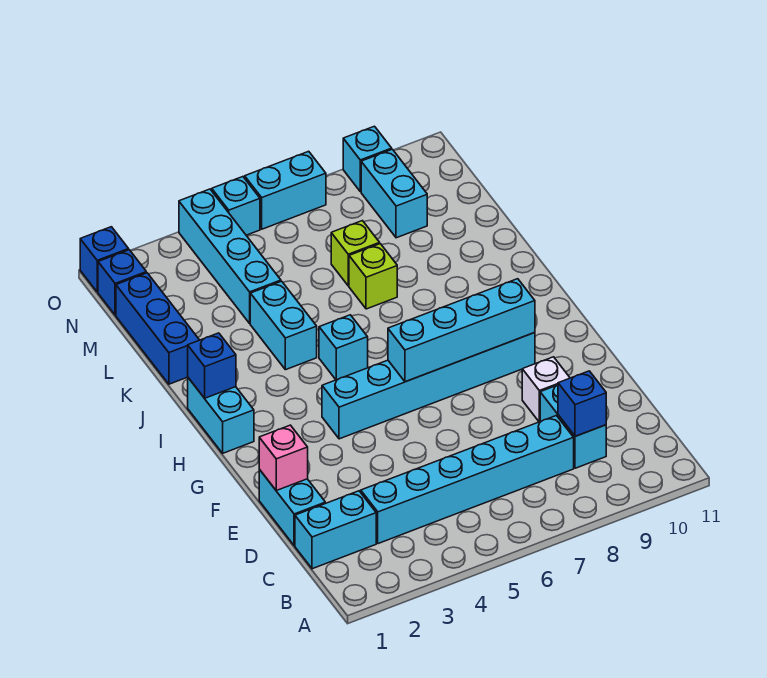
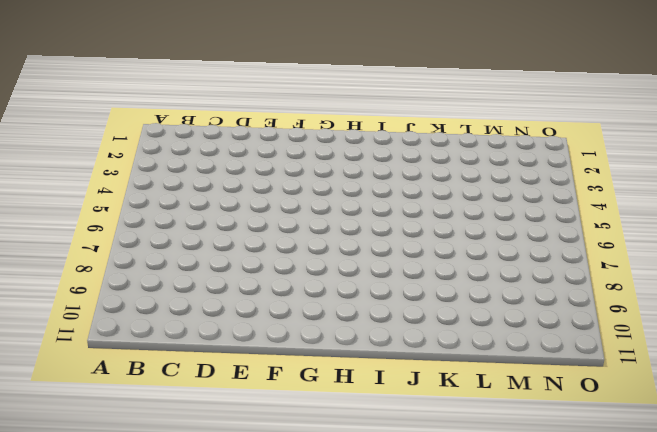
none -> cyan brick C1:C2 level 1
none -> cyan brick C3:C8 level 1
none -> cyan brick C9:D9 level 1

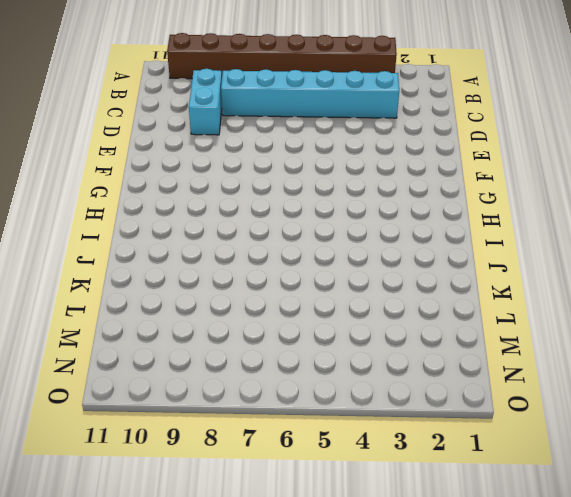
brown brick A3:A10 level 1 -> none
none -> cyan brick C1:C2 level 1
none -> cyan brick D1:E1 level 1
none -> white brick E9 level 1

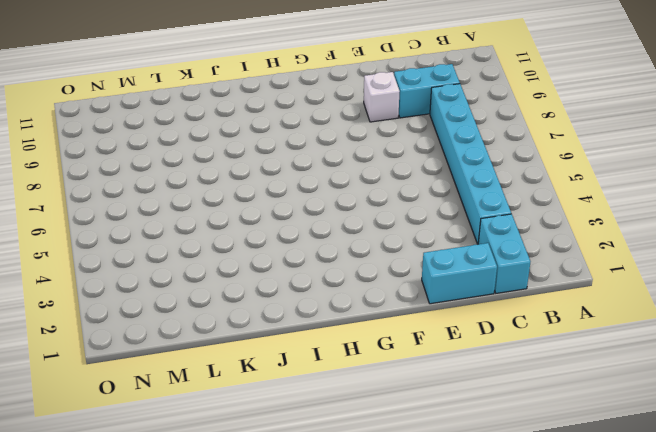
none -> cyan brick G4:G9 level 1
none -> cyan brick H1:I1 level 1
none -> cyan brick I5 level 1

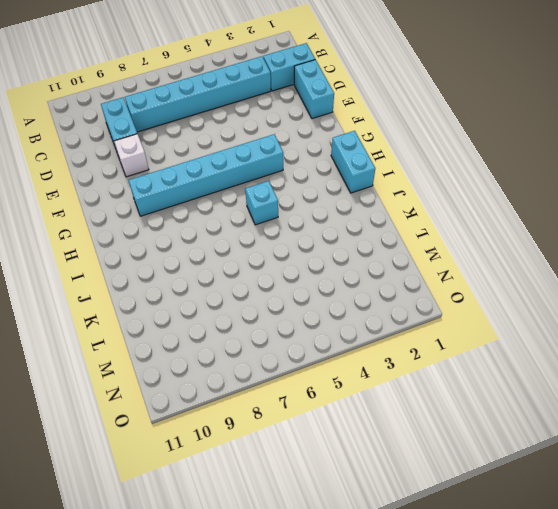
none -> cyan brick J4:K4 level 1
none -> blue brick K1:M1 level 1
none -> lime brick K7 level 1

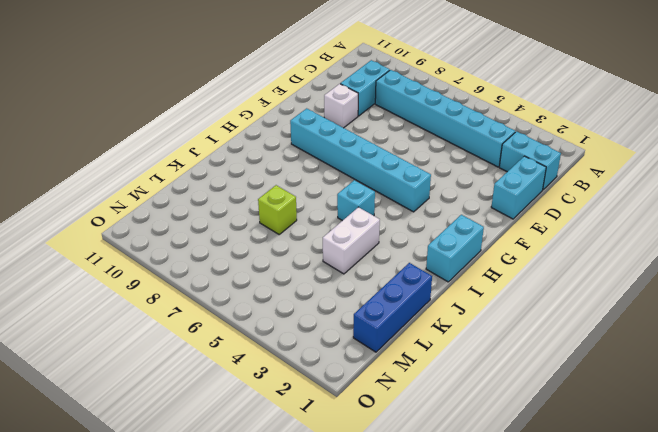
white brick J4:K4 level 1 -> cyan brick J4:K4 level 1
none -> cyan brick L4:O4 level 1
none -> lime brick L7 level 1
none -> cyan brick M9:N9 level 1

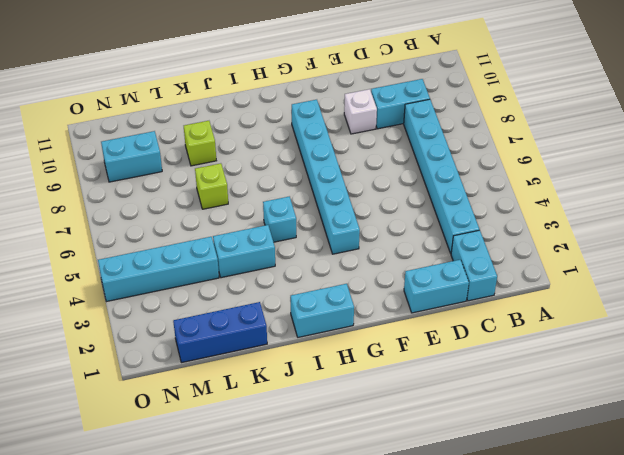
lime brick K9 level 1 -> lime brick L7 level 1
none -> blue brick N1 level 1
none -> blue brick O1 level 1
none -> cyan brick O5 level 1

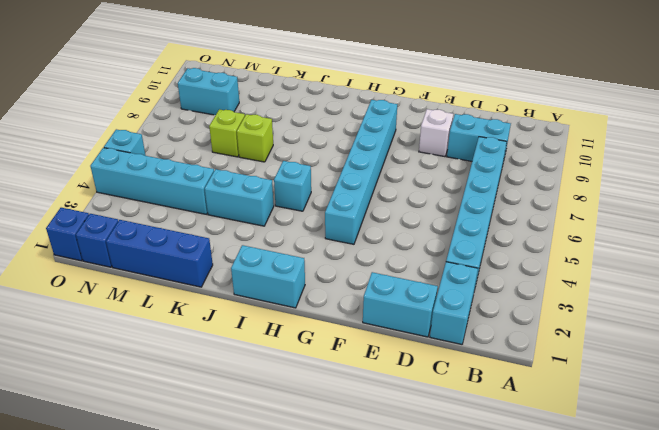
none -> cyan brick O6:O7 level 1
none -> cyan brick O9 level 1
none -> blue brick C9 level 2

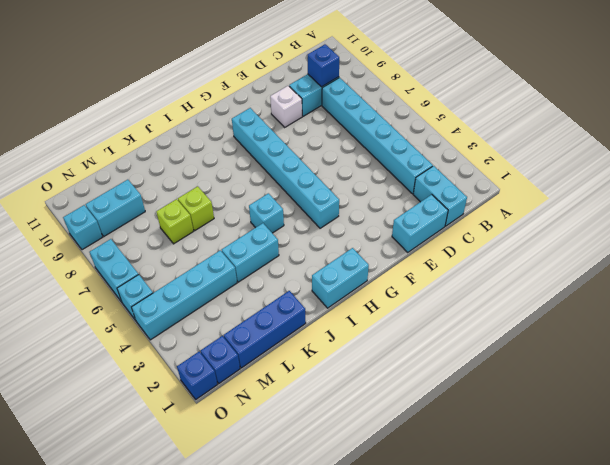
none -> pink brick E1 level 2
none -> cyan brick G6:G9 level 2
none -> blue brick I1 level 2

